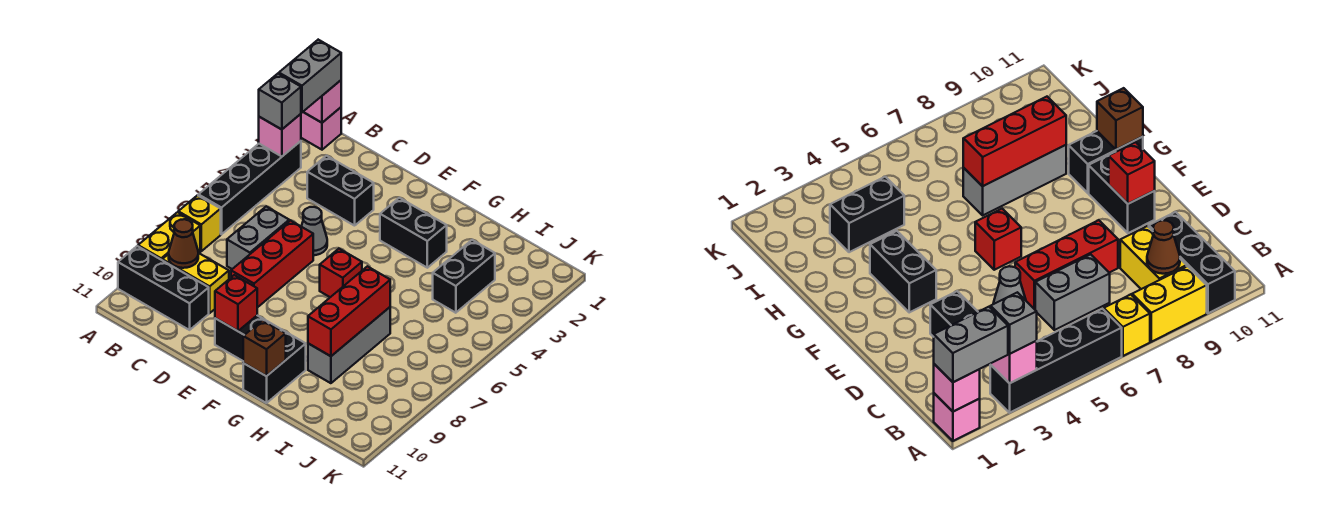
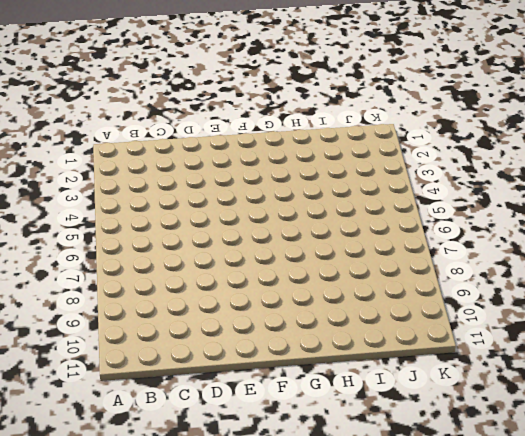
none -> pink brick A1 level 1
none -> black brick A3:A6 level 1
none -> yellow brick A7 level 1

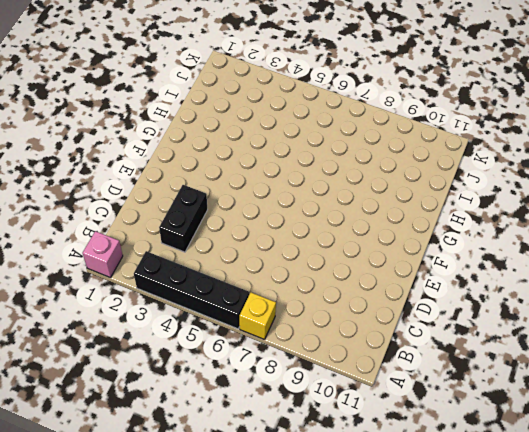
none -> yellow brick A8:A9 level 1
none -> black brick A10:C10 level 1
none -> yellow brick B9:C9 level 1

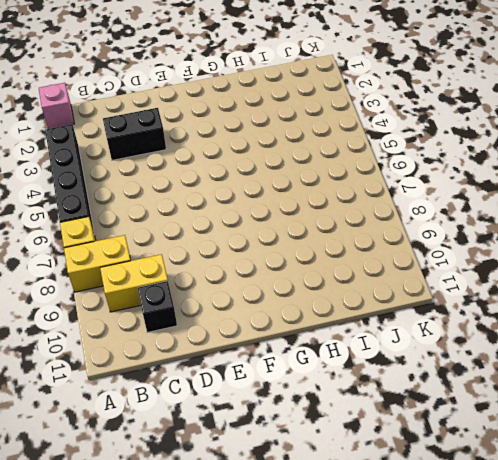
yellow brick A8:B8 level 1 -> yellow brick A8:A9 level 1
black brick C10 level 1 -> black brick A10:C10 level 1
none -> grey brick C6:C7 level 1
none -> grey cone D5 level 1
none -> red brick D6:D8 level 1

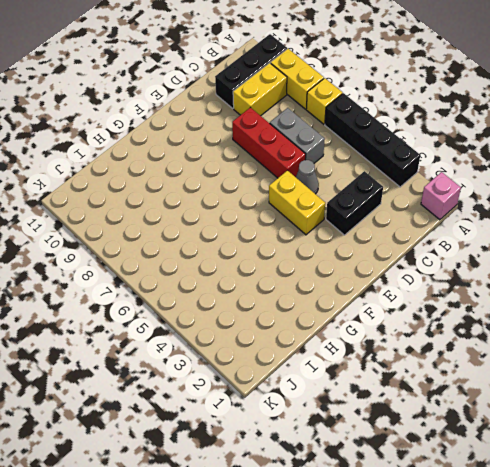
yellow brick E4:E5 level 1 -> none
none -> black brick E10:F10 level 1
none -> black brick F3:G3 level 1
none -> red brick F6 level 1

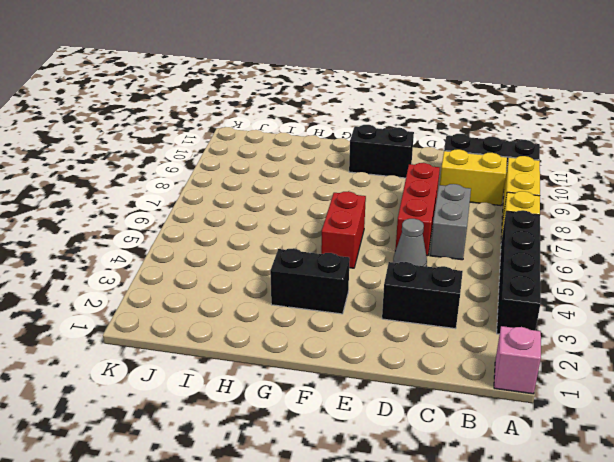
red brick F5:F6 level 1 -> red brick F6 level 1
none -> black brick G10:G11 level 1
none -> grey brick H7:H9 level 1
none -> black brick I3:I4 level 1

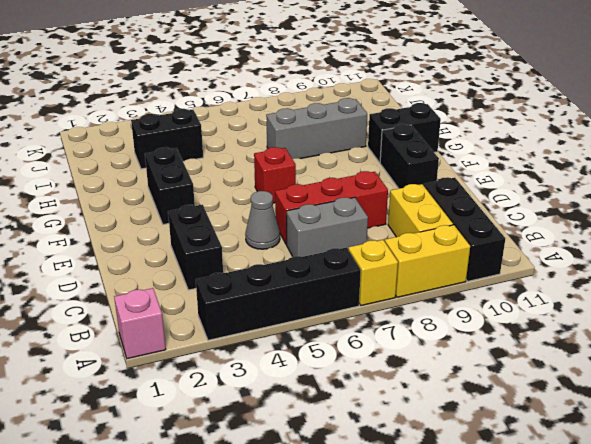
none -> pink brick A1 level 2
none -> pink brick A3 level 2
none -> brown cone B9 level 2

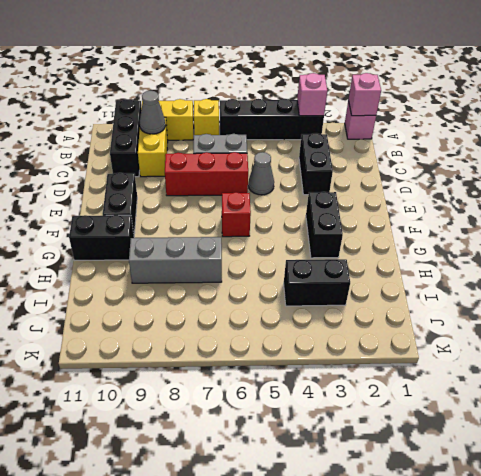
grey cone B9 level 2 -> brown cone B9 level 2
none -> red brick E10 level 2
none -> brown brick G11 level 2
none -> red brick H7:H9 level 2

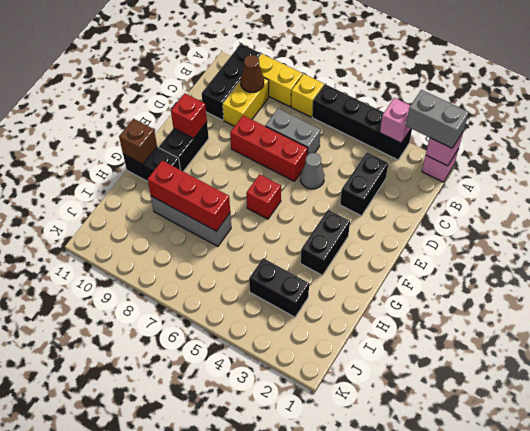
none -> grey brick A3 level 3

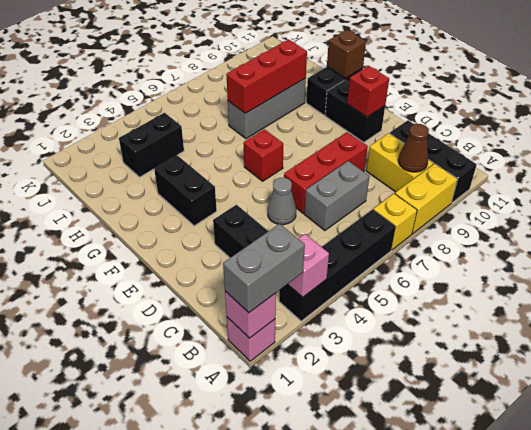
none -> grey brick A3 level 3

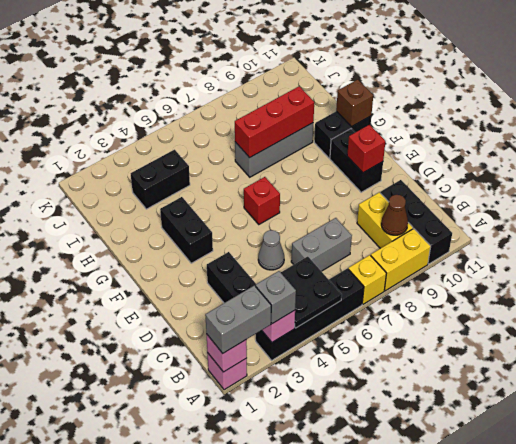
black plate A4:B5 level 2 -> none
none -> red brick D6:D8 level 1

